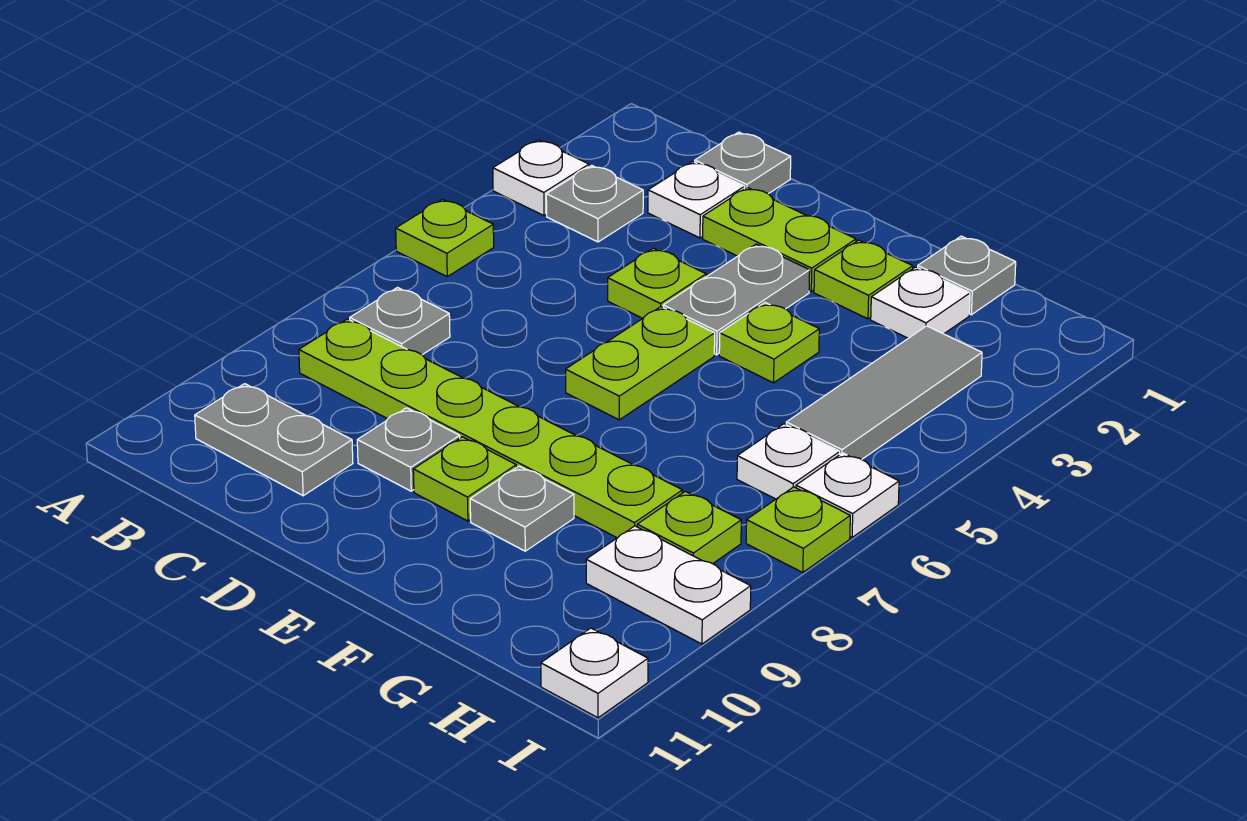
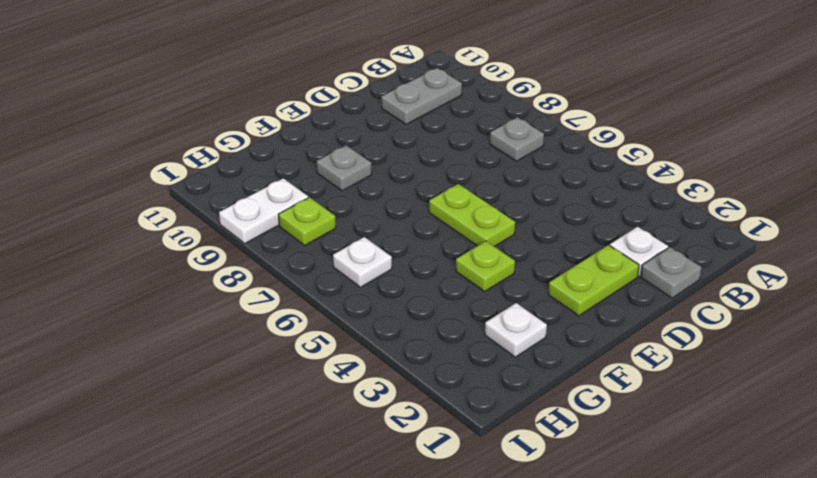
none -> white plate A3 level 1
none -> lime plate A5 level 1
none -> grey plate B3 level 1

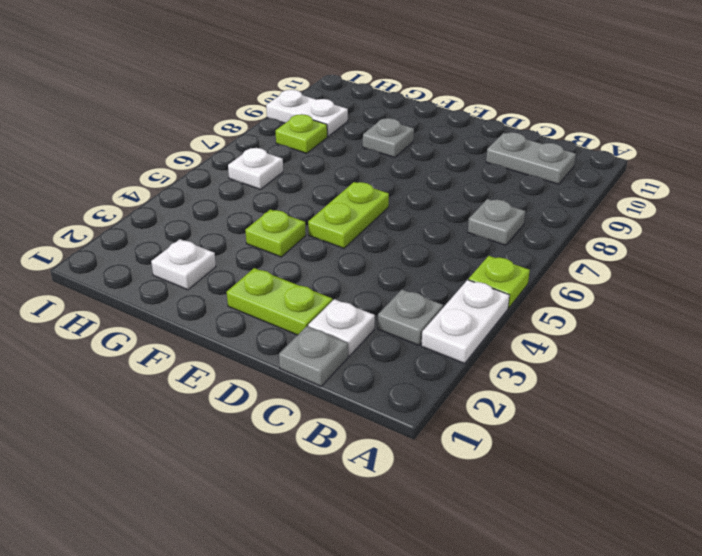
white plate A3:A4 level 1 -> white plate A3 level 1
none -> lime plate B8:G8 level 1
none -> lime plate D4 level 1
none -> grey plate D9 level 1

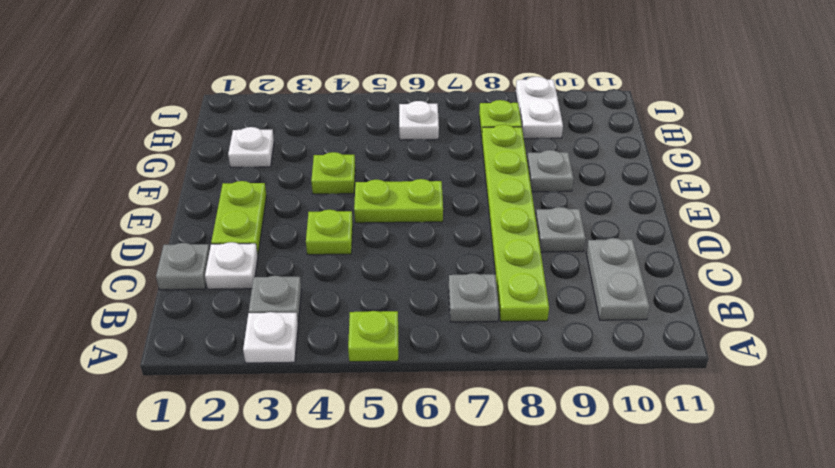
none -> grey plate E3:E4 level 1
none -> lime plate E9 level 1
none -> lime plate F2 level 1

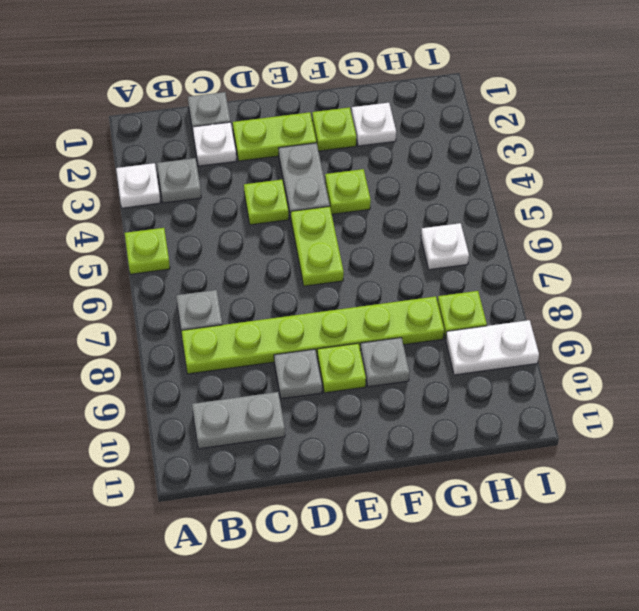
none -> grey plate G1 level 1
none -> grey tile H3:H5 level 1
none -> white plate I6 level 1

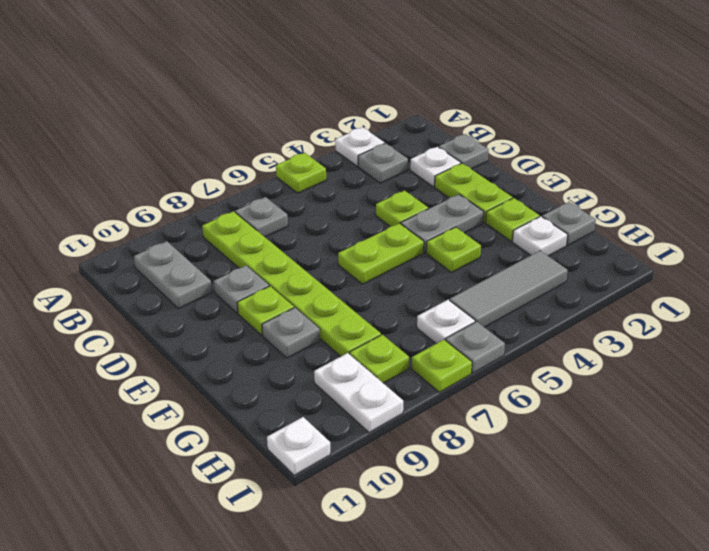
grey plate I6 level 1 -> white plate I6 level 1

